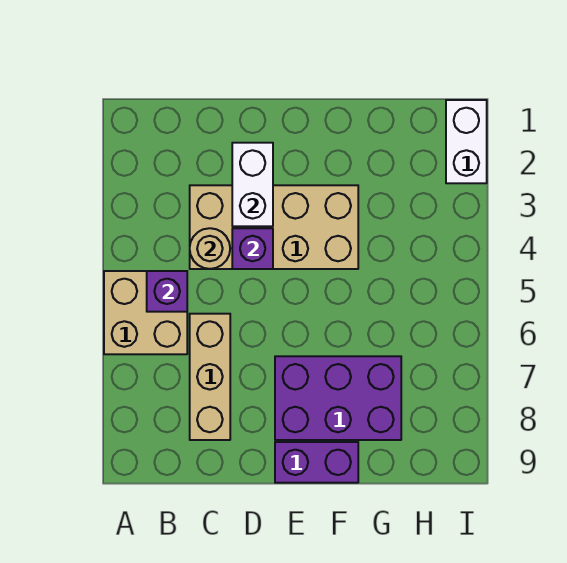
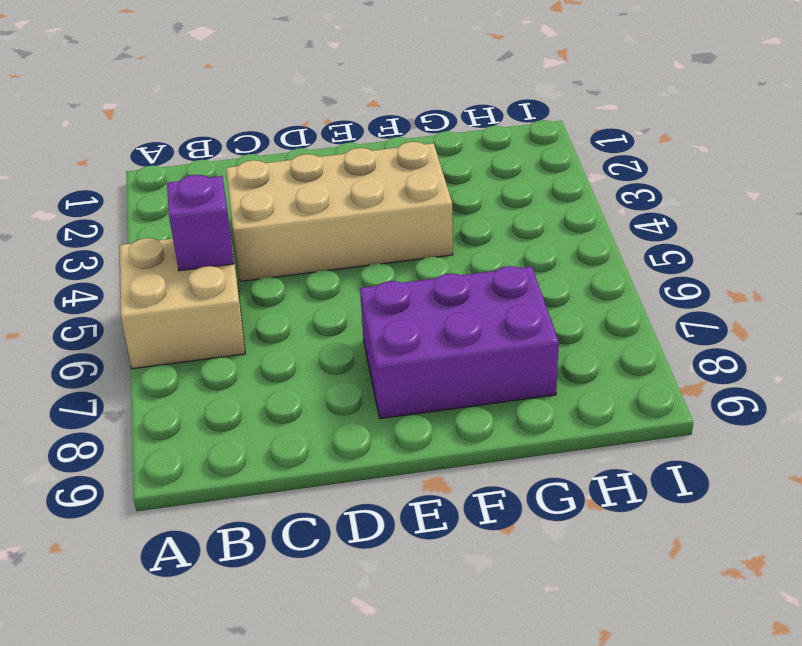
none -> tan brick C6:C8 level 1
none -> purple brick E9:F9 level 1

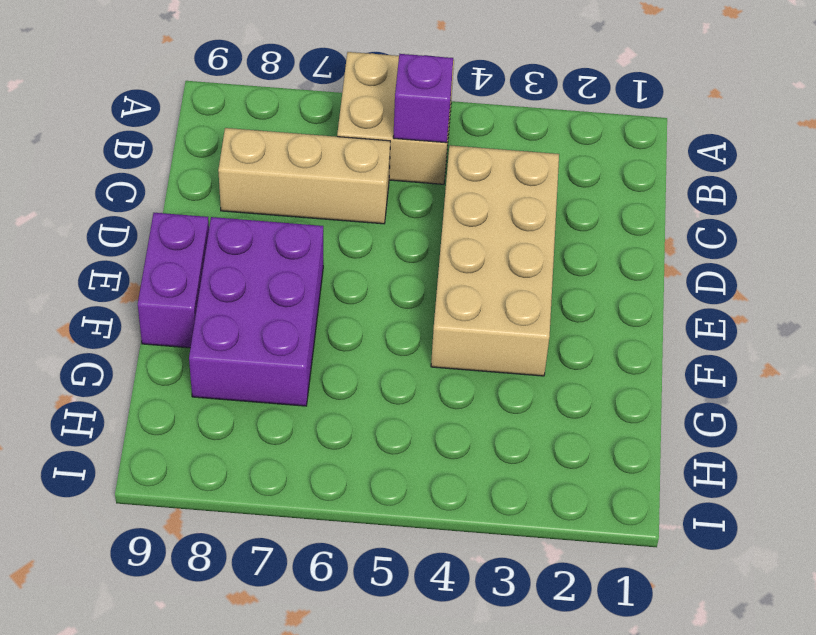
none -> white brick I1:I2 level 1
none -> tan round brick C4 level 2

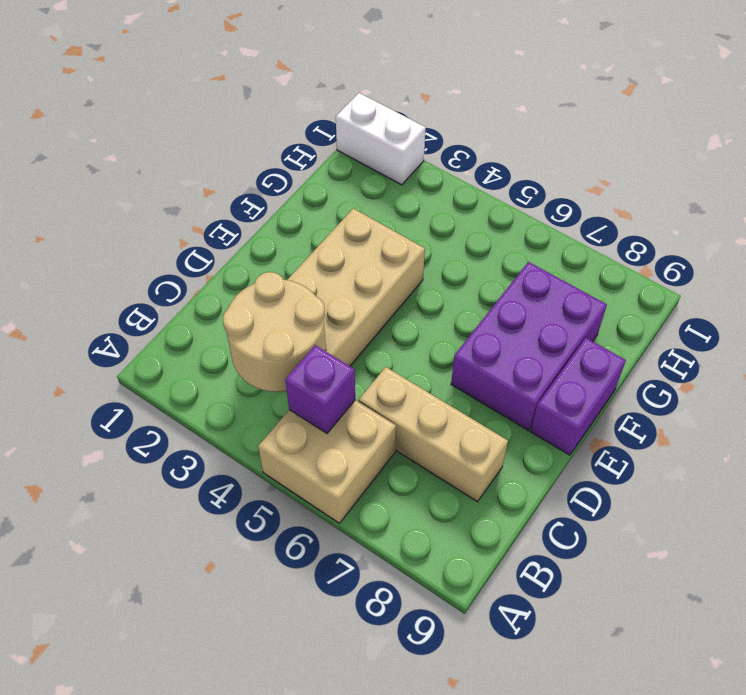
tan round brick B3:C4 level 2 -> tan round brick C4 level 2
none -> white brick D2:D3 level 2
none -> purple brick D4 level 2

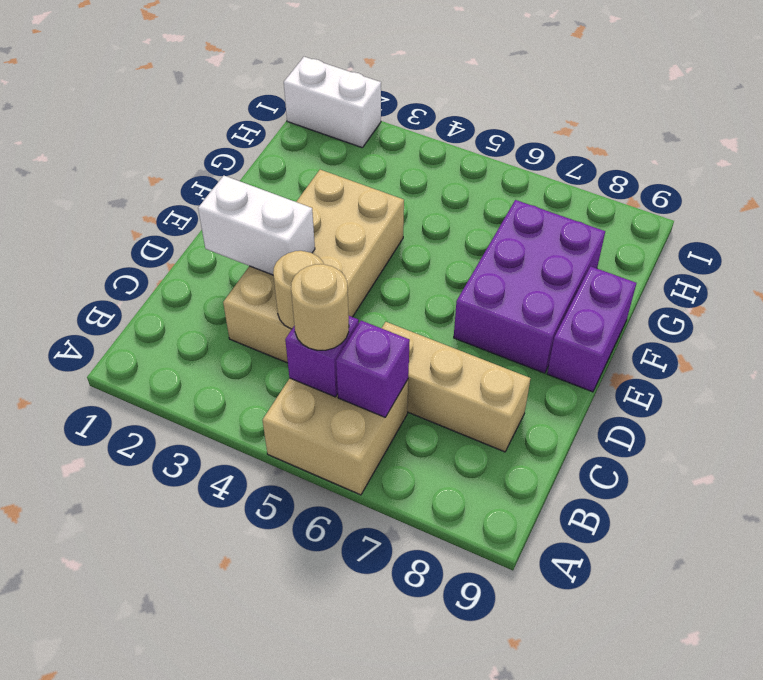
tan round brick B5 level 3 -> none
purple brick B6 level 2 -> purple brick D4 level 2

